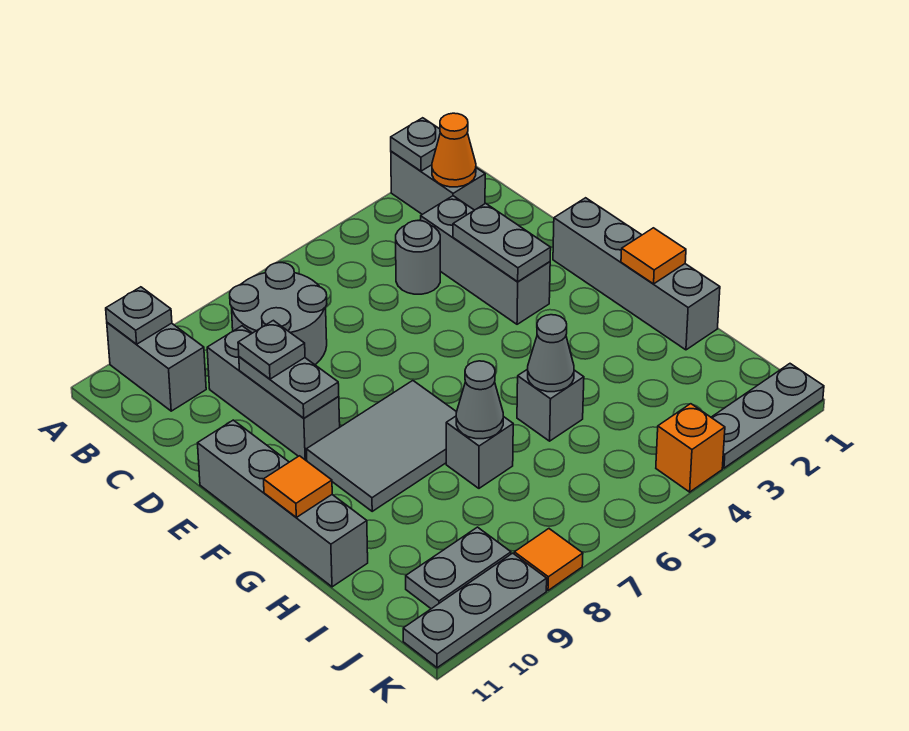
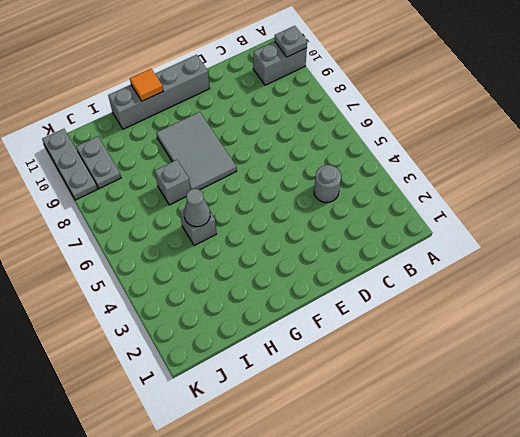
none -> grey brick A2:B2 level 1
none -> grey round brick B7:C8 level 1
none -> grey brick C3:E3 level 1

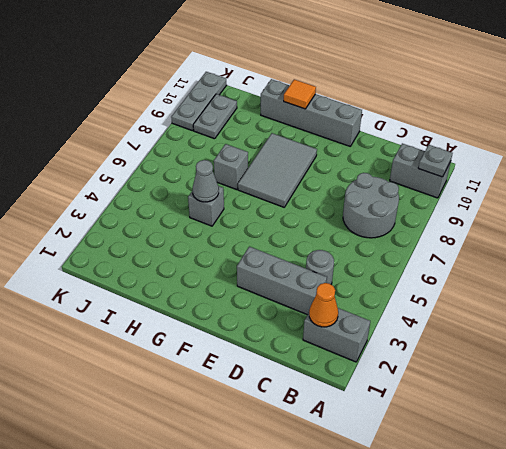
none -> grey brick C9:E9 level 1
none -> grey brick E1:H1 level 1
none -> grey plate K1:K3 level 1

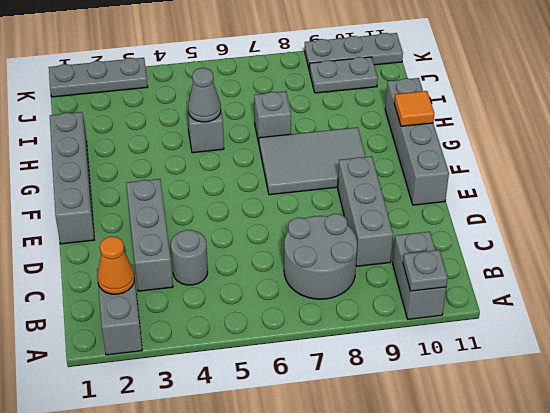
none -> orange brick K4 level 1
none -> orange tile K8 level 1
none -> grey plate A2 level 2

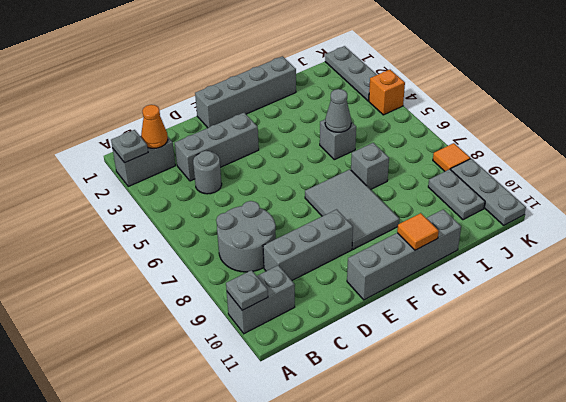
none -> grey plate D3:E3 level 2
none -> grey plate D9:E9 level 2
none -> orange tile G1 level 2

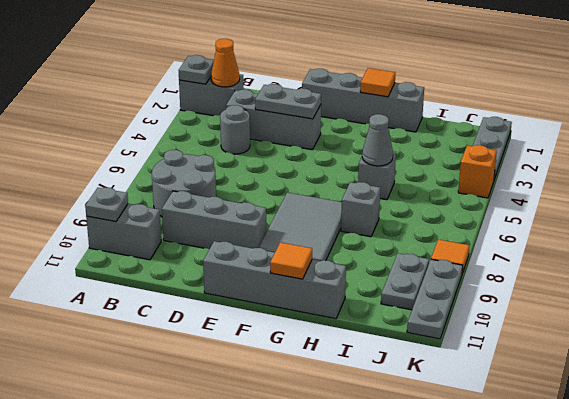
none -> grey plate D9:E9 level 2
none -> grey cone H7 level 2
none -> grey plate D9 level 3

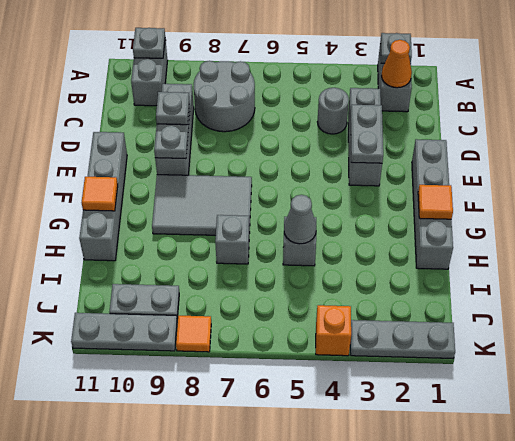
none -> grey cone H7 level 2

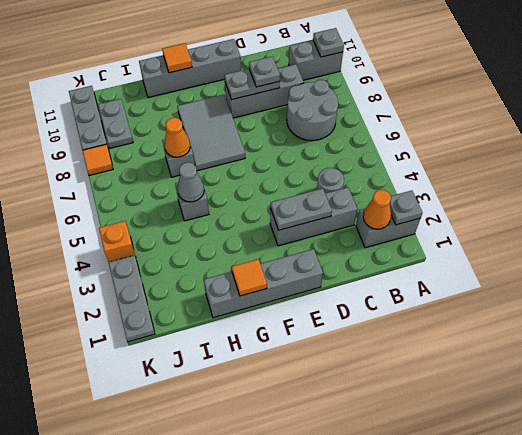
orange cone H7 level 2 -> grey cone H7 level 2

